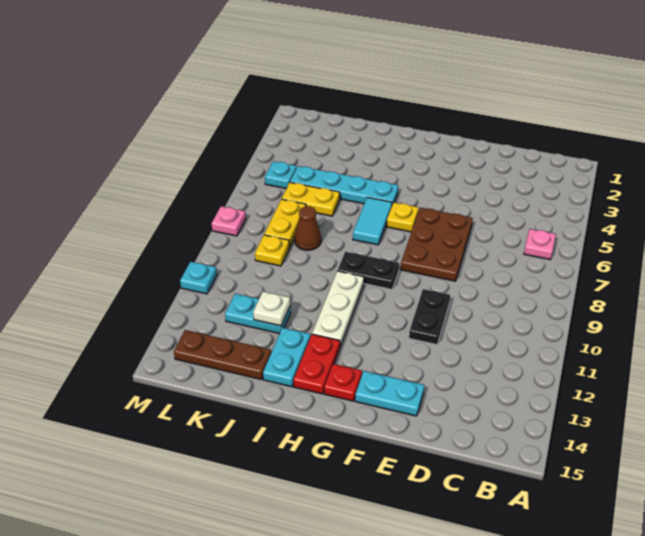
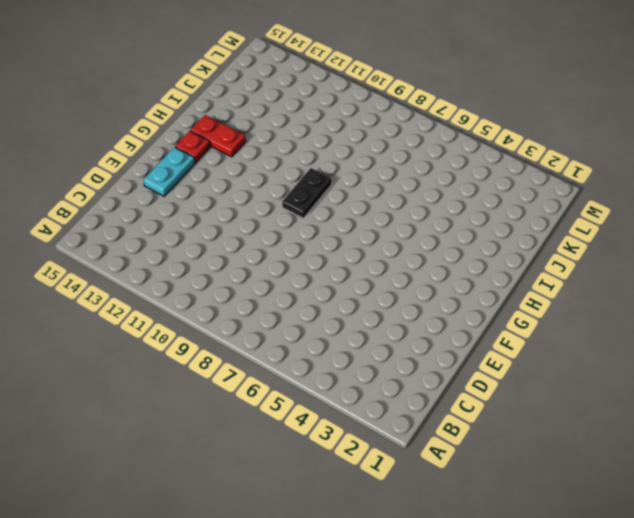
none -> pink plate B6 level 1
none -> brown plate E6:F8 level 1
none -> black plate E10:E11 level 1

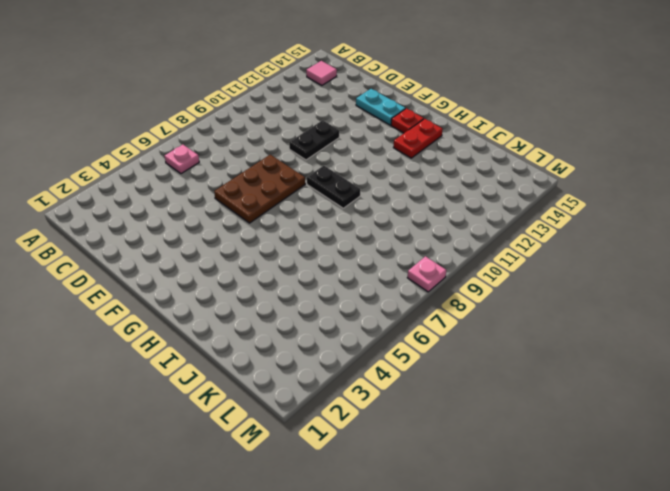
pink tile B14 level 1 -> none
none -> yellow plate G6 level 1
none -> cyan plate H5:K5 level 1
none -> cyan tile H6:H7 level 1

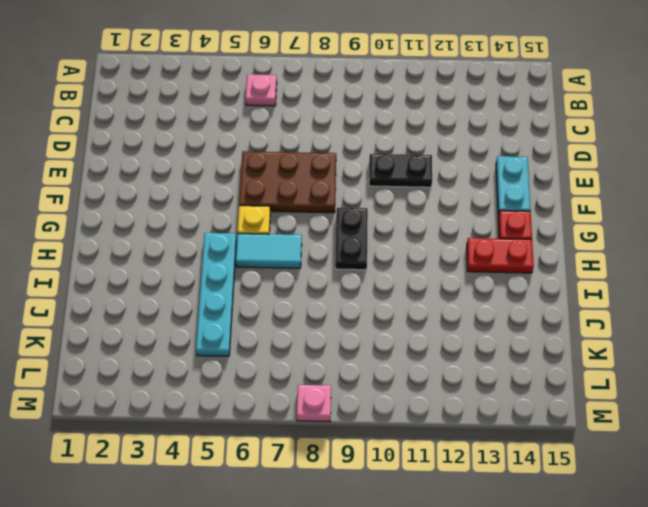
none -> white plate H10:H12 level 1
none -> cyan plate I13:I14 level 1
none -> yellow plate J6:K6 level 1

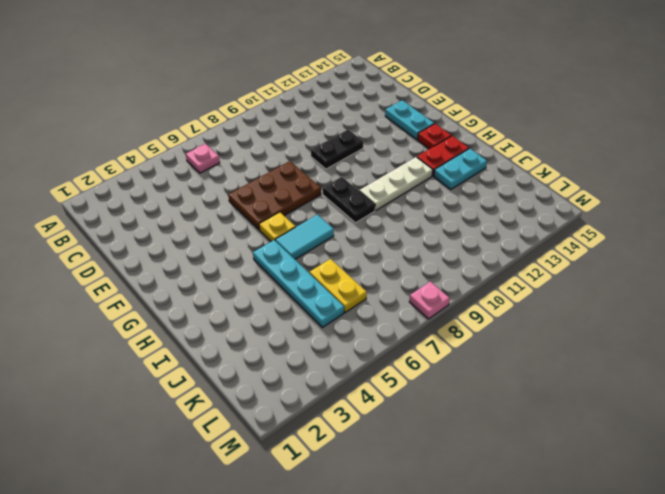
none -> brown cone J8 level 1
none -> cyan plate J12:K12 level 1
none -> brown plate J14:L14 level 1

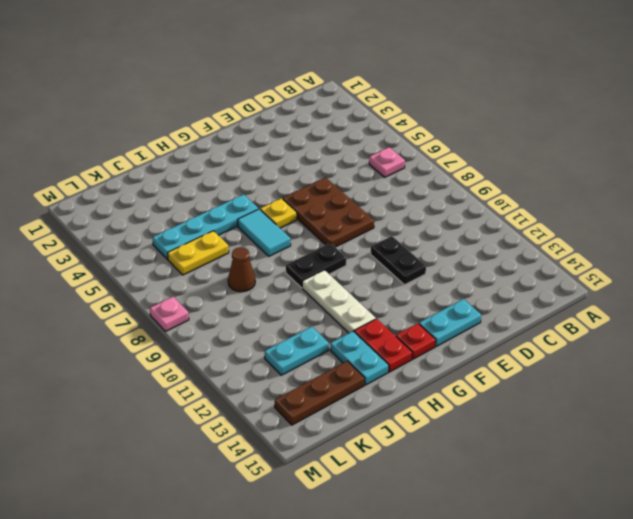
none -> yellow plate K7:K8 level 1
none -> yellow plate K9 level 1
none -> cyan plate L5 level 1

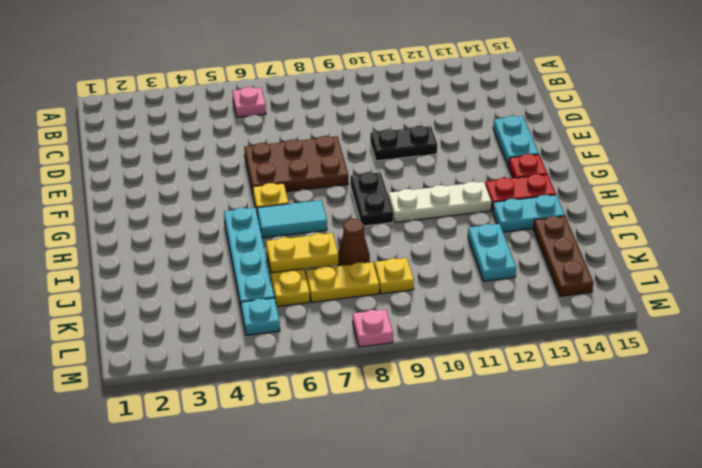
yellow plate J6:J7 level 2 -> none
none -> cyan plate M11 level 1
none -> white plate J12 level 2

